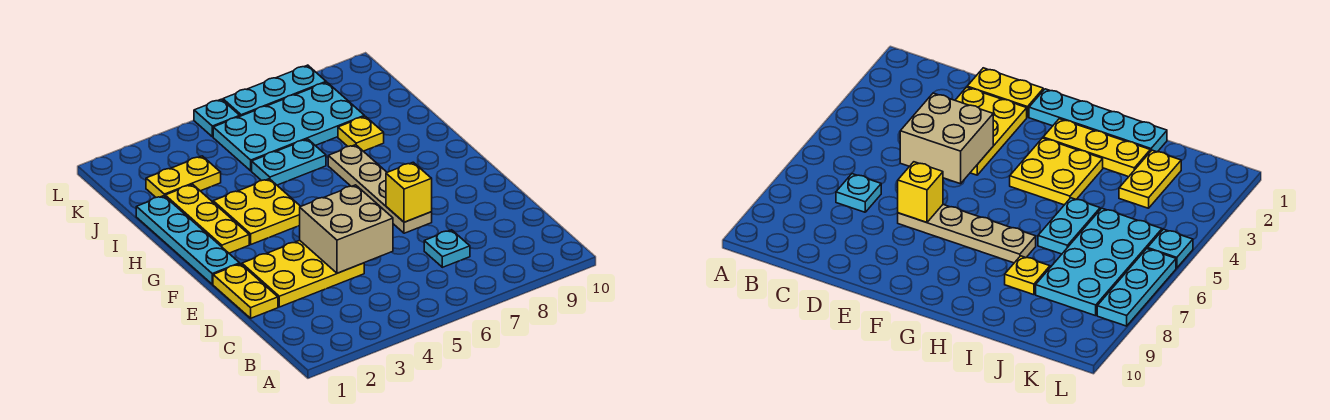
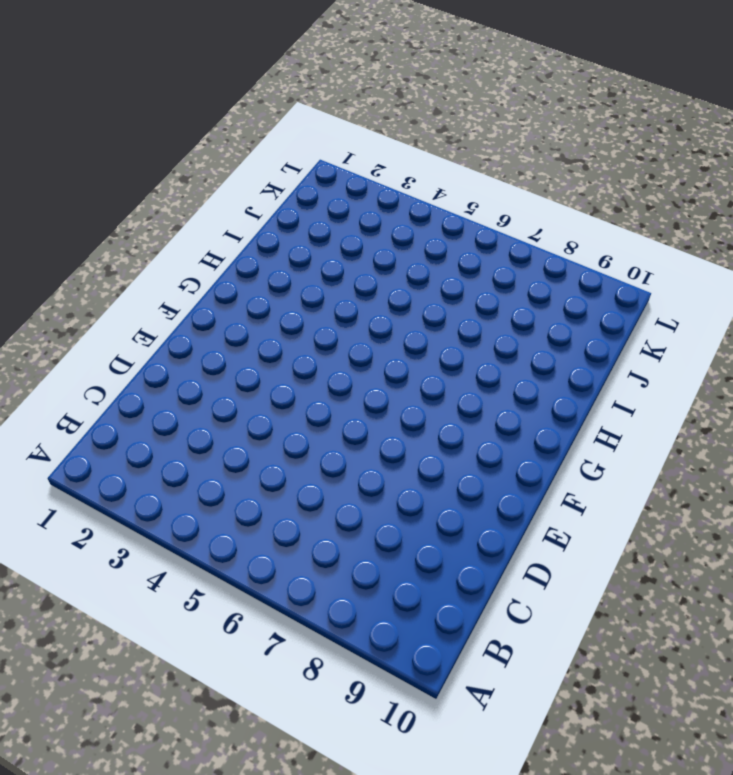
none -> cyan plate C7 level 1
none -> yellow plate D1:E1 level 1
none -> yellow plate D2:E4 level 1

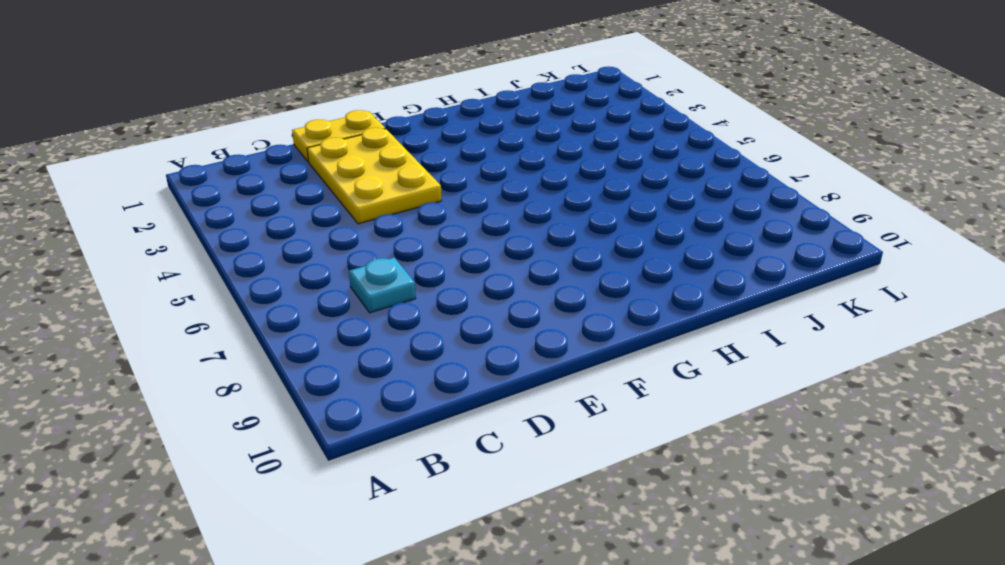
none -> tan plate E7:H7 level 1
none -> cyan plate F1:I1 level 1
none -> yellow plate G2:I2 level 1

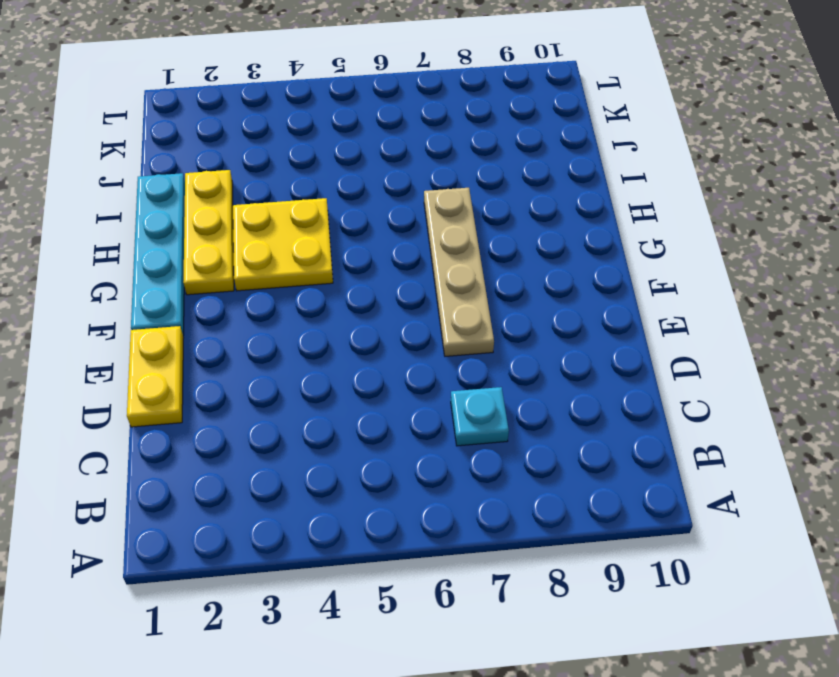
none -> yellow plate D2:E4 level 1
none -> cyan plate I5:I6 level 1
none -> yellow plate I8 level 1

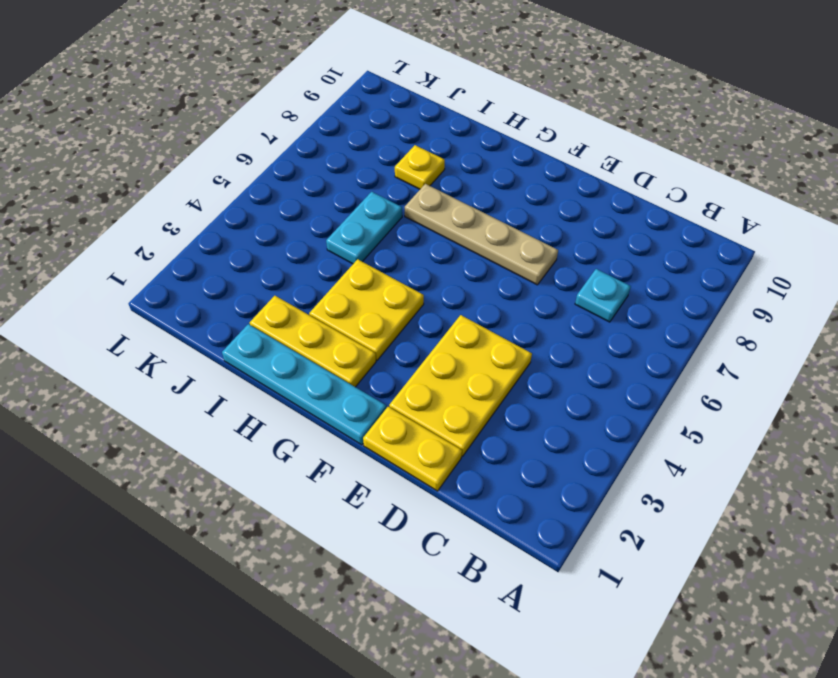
none -> yellow plate J2:J3 level 1
none -> cyan plate J5:K8 level 1
none -> cyan plate L5 level 1

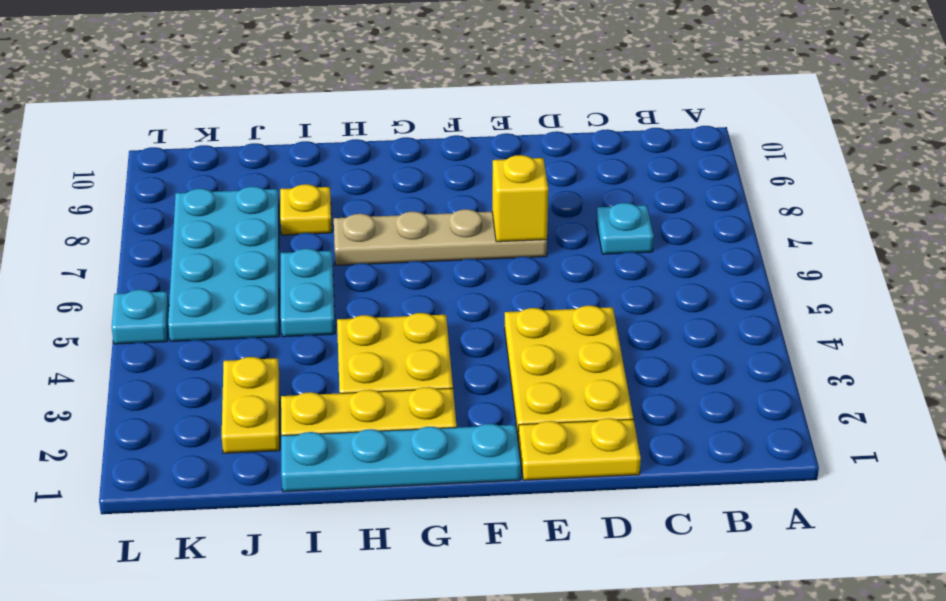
none -> cyan plate L6:L8 level 1
none -> tan brick D4:E5 level 2

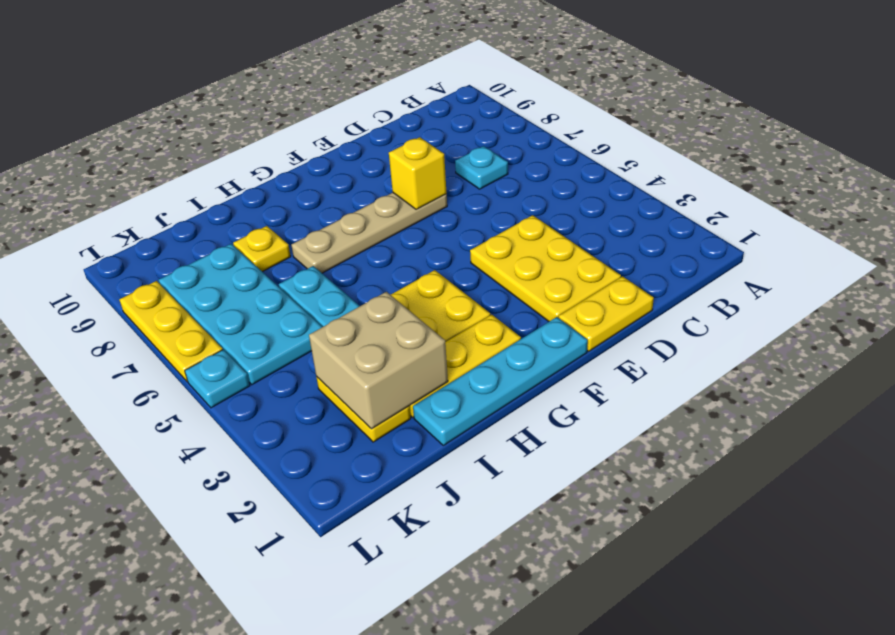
tan brick I2:J3 level 2 -> tan brick D4:E5 level 2
yellow plate L6:L8 level 1 -> cyan plate L6:L8 level 1

